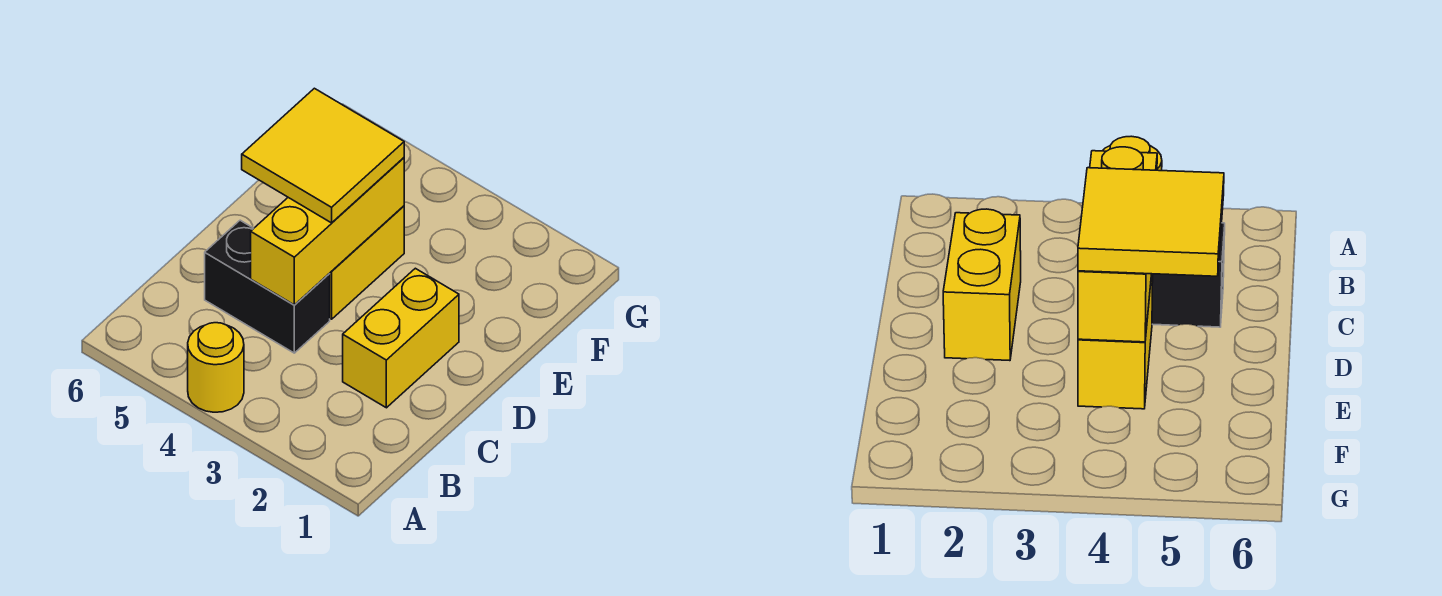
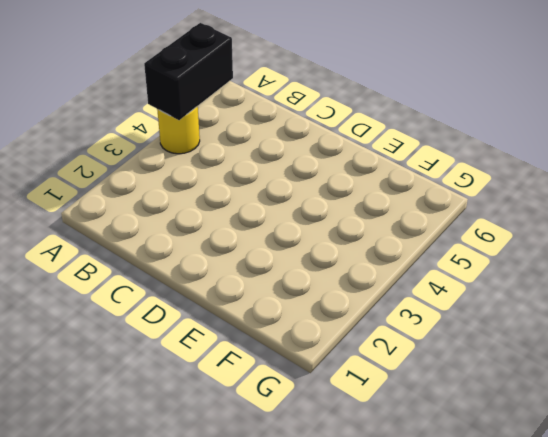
black brick A4:A5 level 2 -> black brick C4:C5 level 1
none -> yellow brick C2:D2 level 1
none -> yellow brick D4:E4 level 1

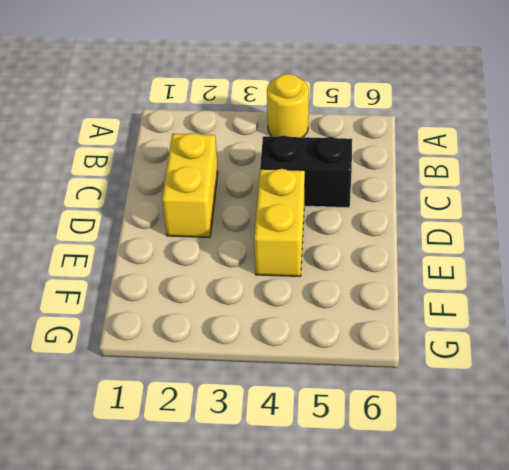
none -> yellow brick C4:E4 level 2
none -> yellow tile D4:E5 level 3

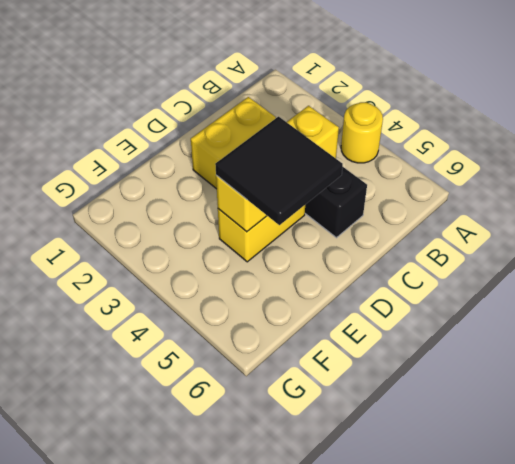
black tile D4:E5 level 3 -> yellow tile D4:E5 level 3

